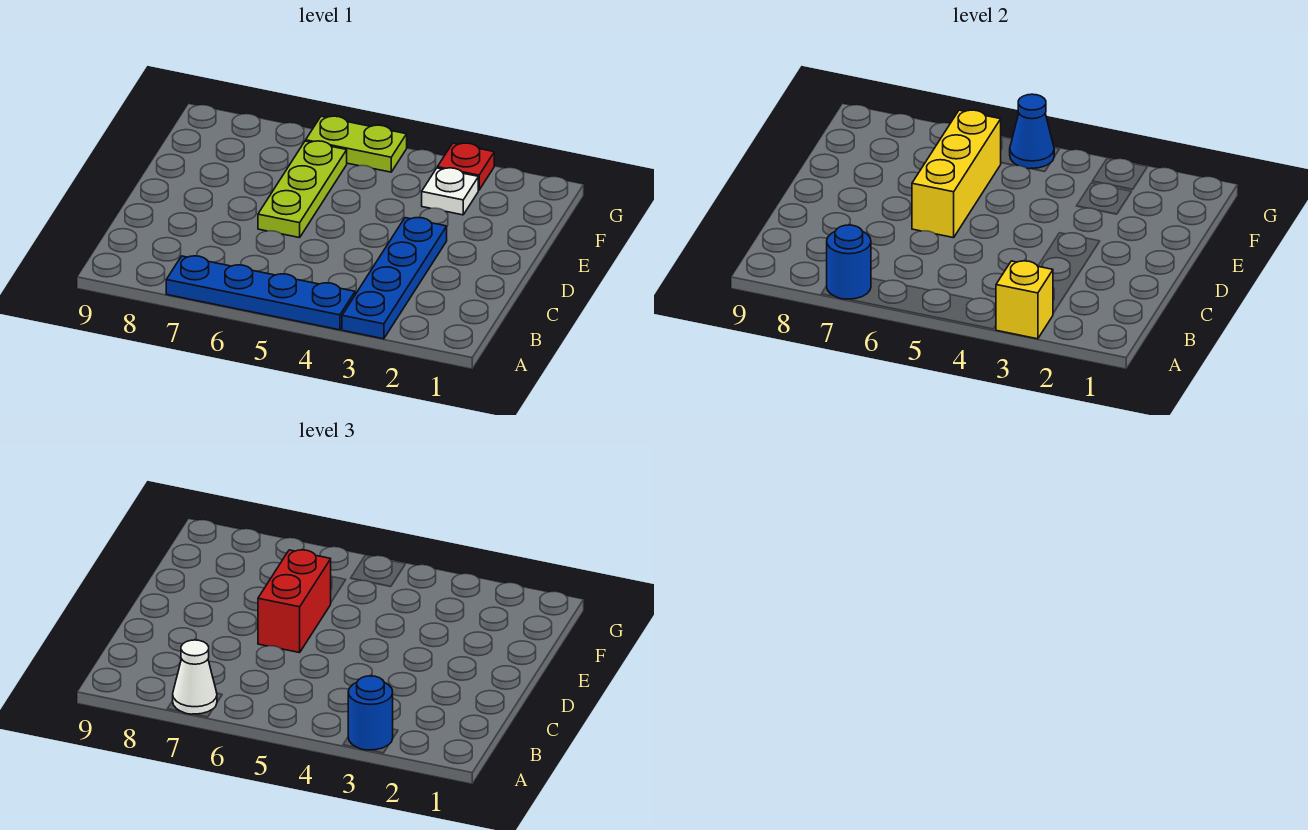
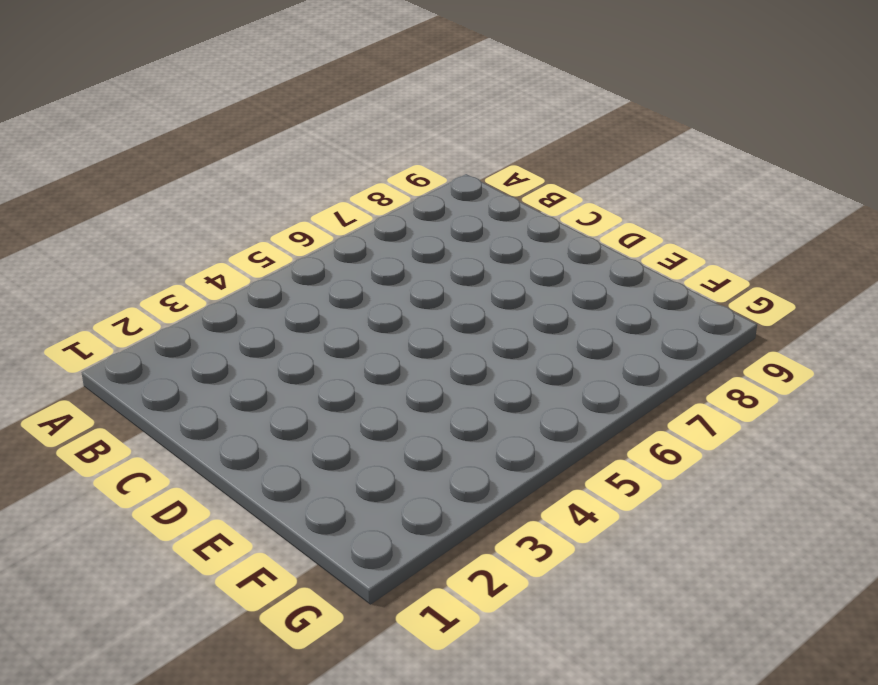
none -> blue plate A3:D3 level 1
none -> blue plate A4:A7 level 1
none -> lime plate D6:F6 level 1

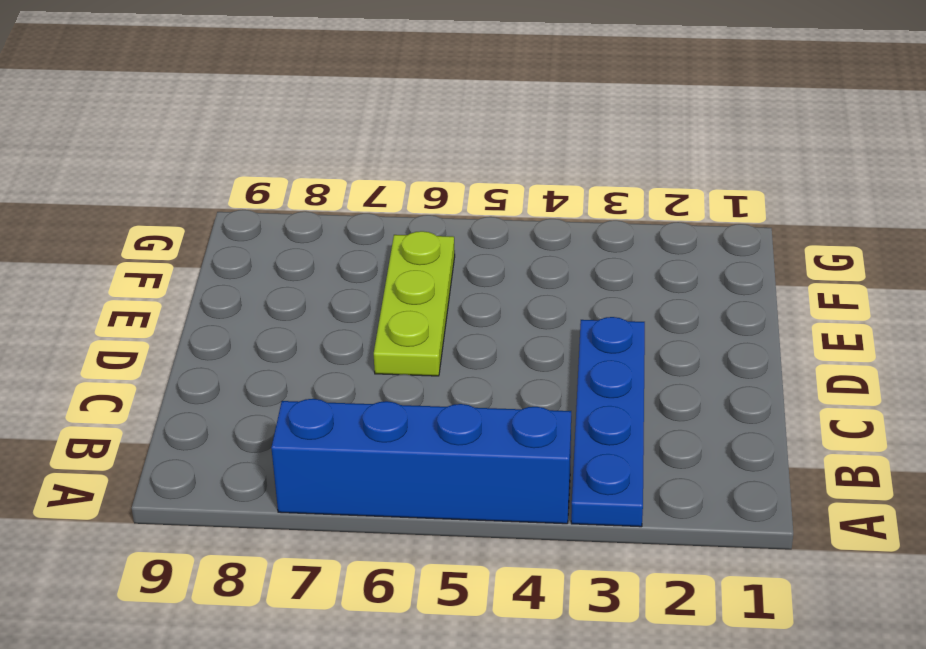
blue brick A4:A7 level 1 -> blue plate A4:A7 level 1
none -> white plate F3 level 1
none -> red plate G3 level 1
none -> lime plate G5:G6 level 1

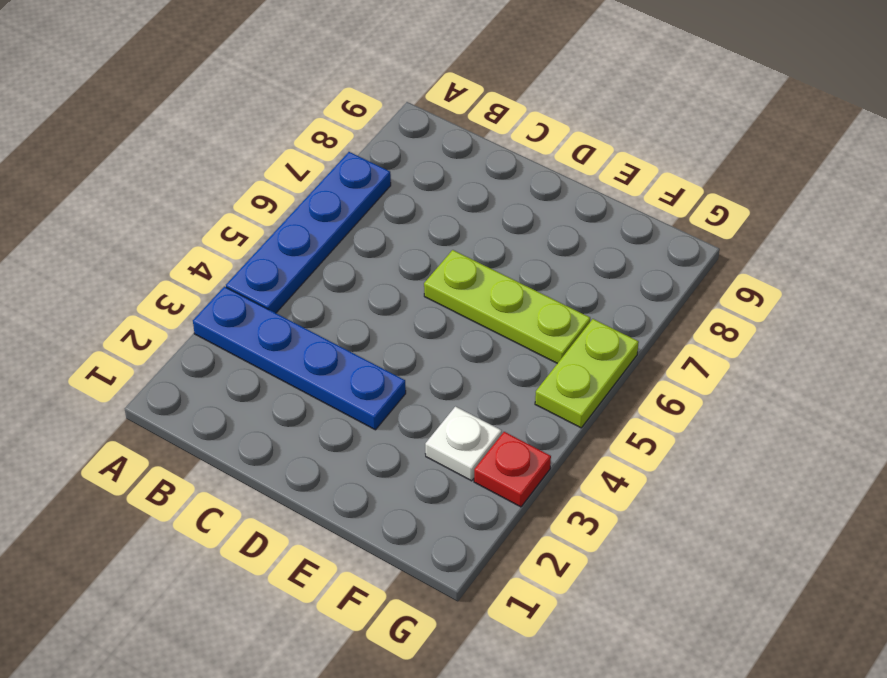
none -> yellow brick A3 level 2
none -> blue round brick A7 level 2
none -> yellow brick D6:F6 level 2

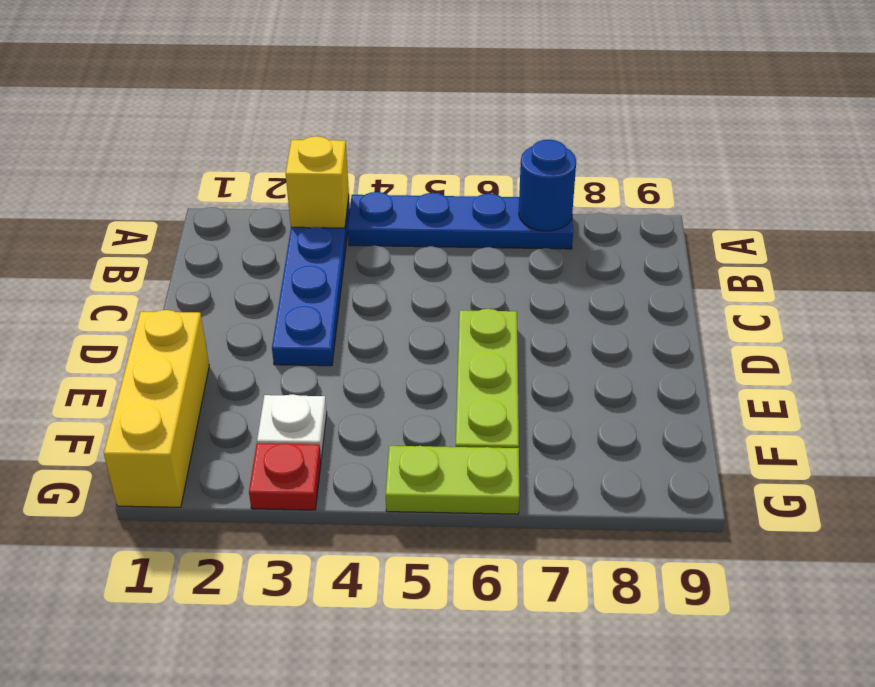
yellow brick E1:G1 level 1 -> yellow brick D6:F6 level 2
none -> blue cone G5 level 2
none -> blue round brick A3 level 3
none -> white cone A7 level 3

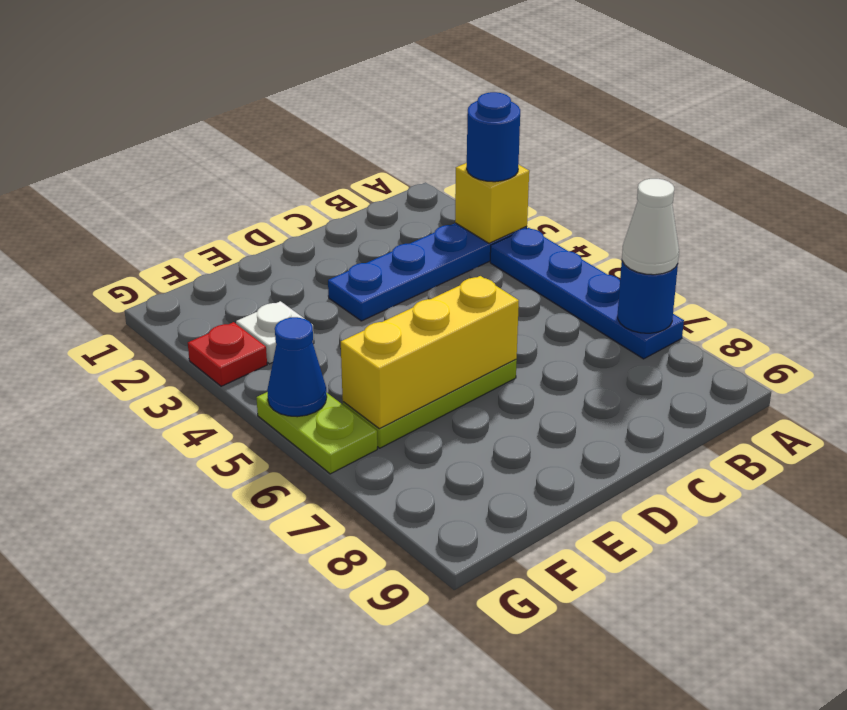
none -> red brick D6:E6 level 3

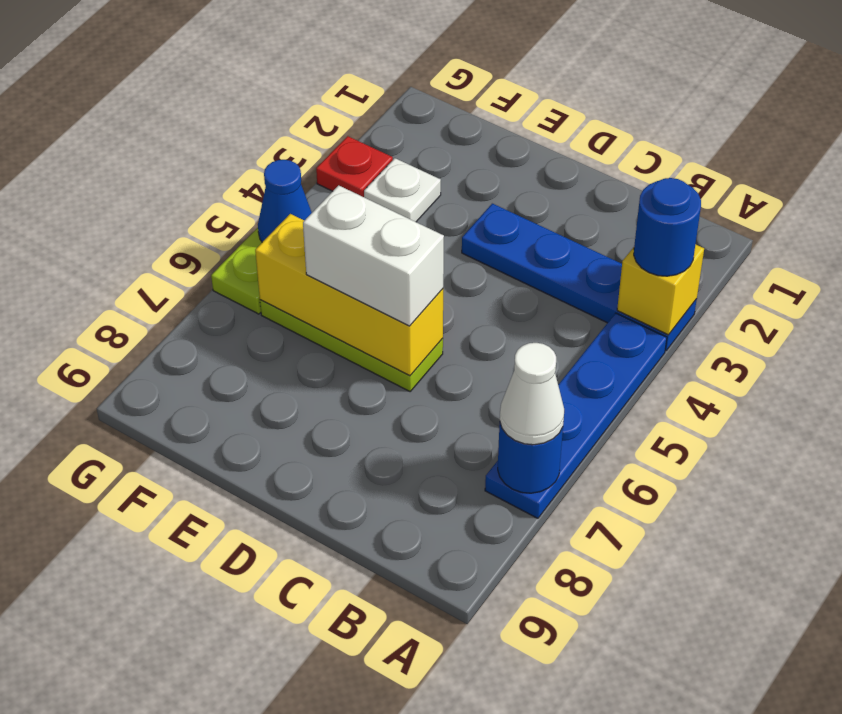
white brick D6:E6 level 3 -> red brick D6:E6 level 3

